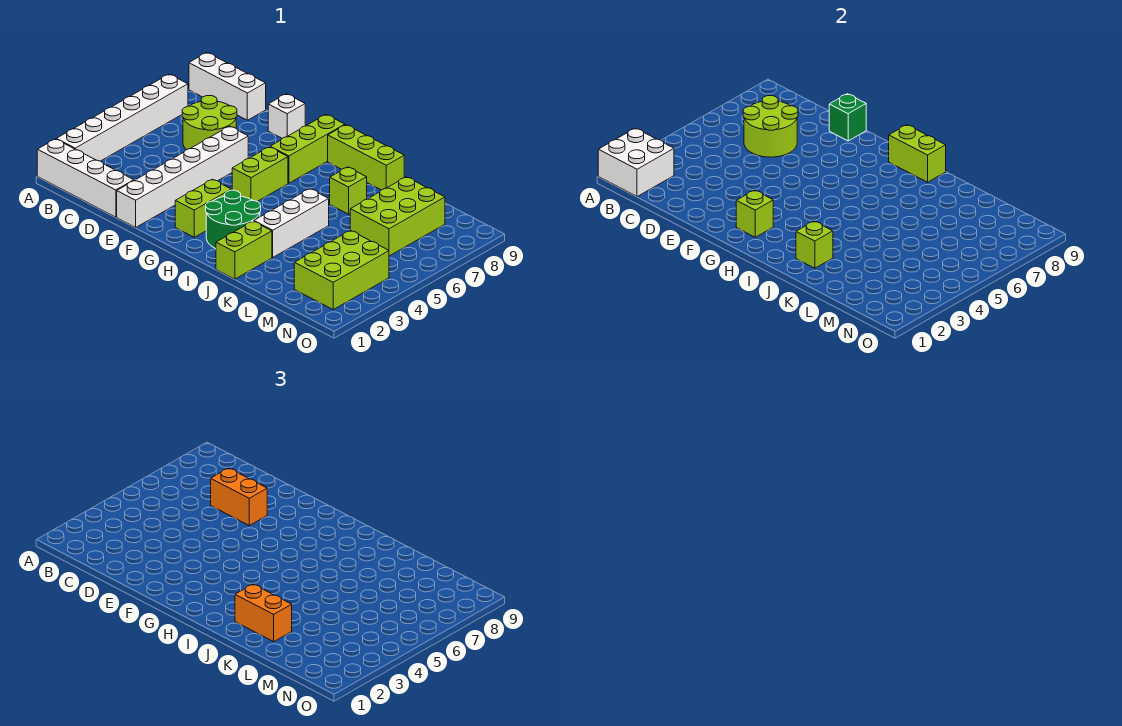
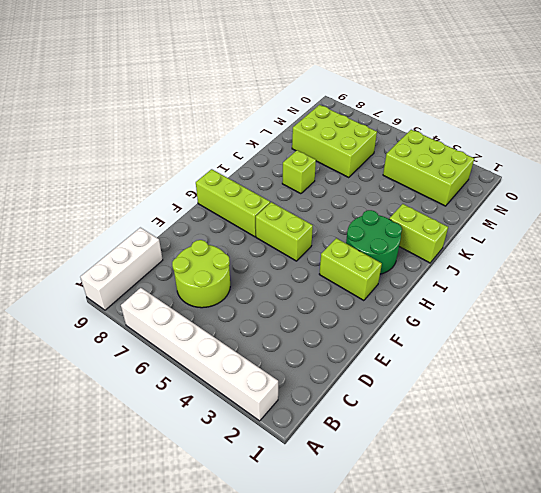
none -> white brick A1:D1 level 1
none -> white brick E1:E6 level 1
none -> white brick E9 level 1

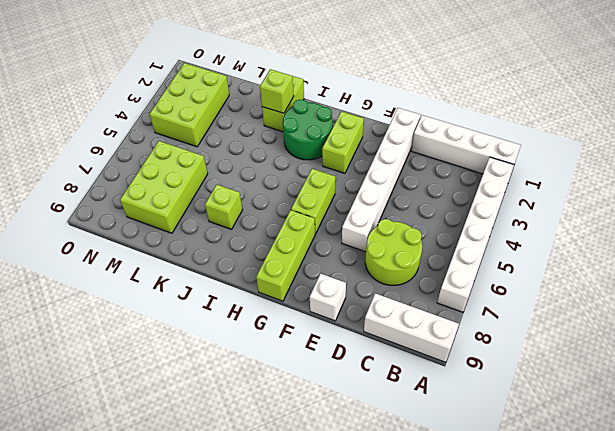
none -> lime brick H9:J9 level 1
none -> white brick J3:J5 level 1
none -> white brick A1:B2 level 2

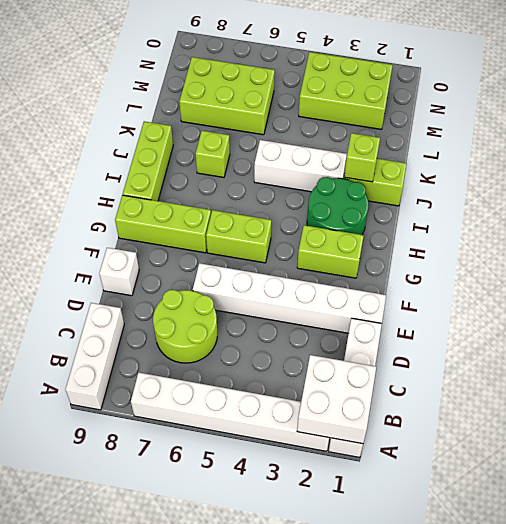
none -> lime round brick C6:D7 level 2
none -> green brick E9 level 2
none -> lime brick G2 level 2

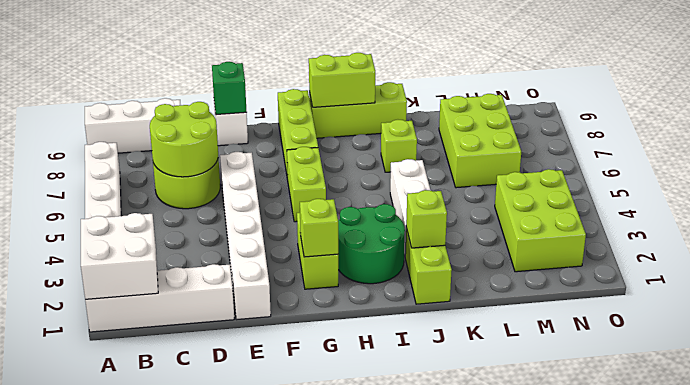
none -> orange brick D7:E7 level 3
none -> orange brick J2:K2 level 3

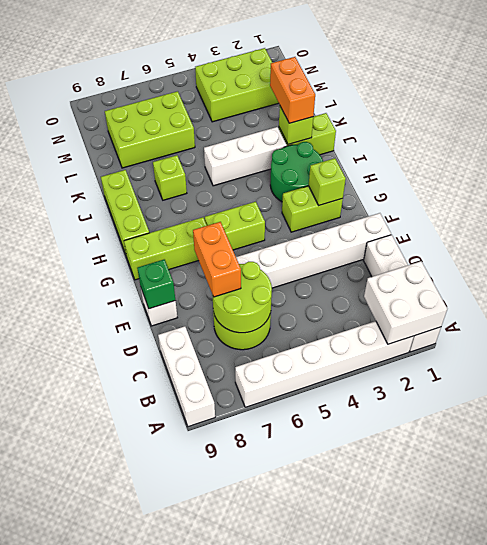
none -> lime brick H9:I9 level 2

